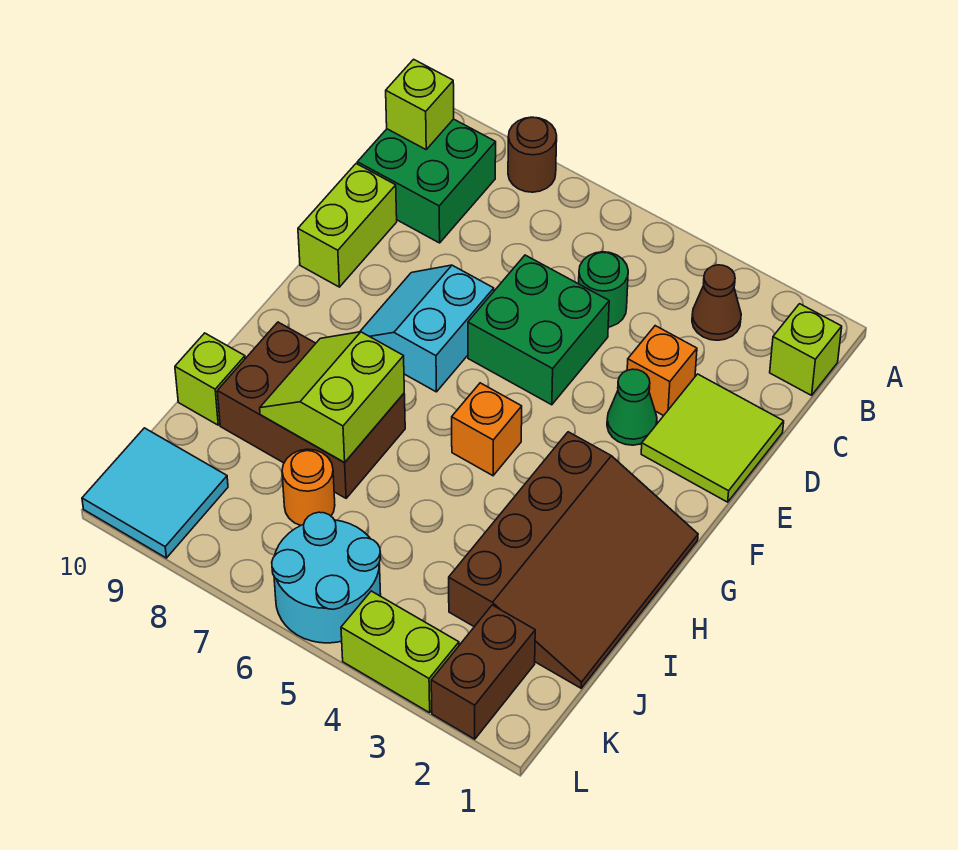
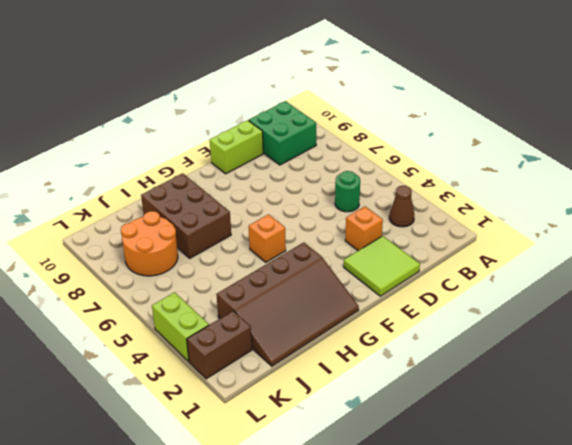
orange round brick J7:K8 level 1 -> orange round brick J7 level 1
none -> brown round brick A8 level 1
none -> lime brick B1 level 1
none -> green brick D5:E6 level 1

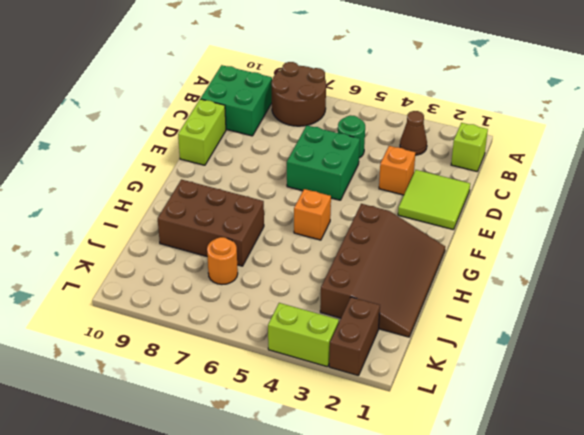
brown round brick A7:B8 level 1 -> brown round brick A8 level 1
none -> green cone E3 level 1
none -> cyan slope E7:F8 level 1 top 7
none -> lime brick I10 level 1

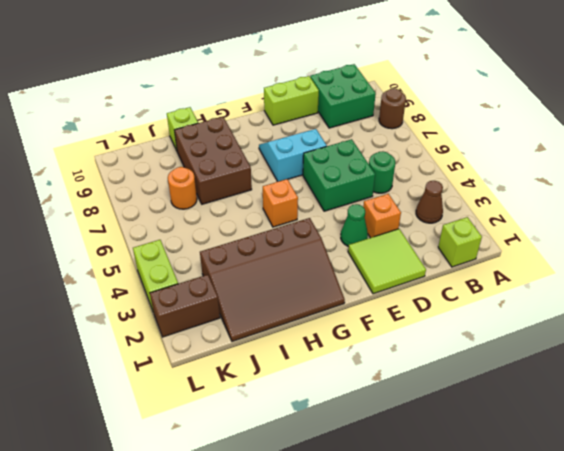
none -> cyan round brick K5:L6 level 1
none -> cyan tile K9:L10 level 1
none -> lime brick B10 level 2

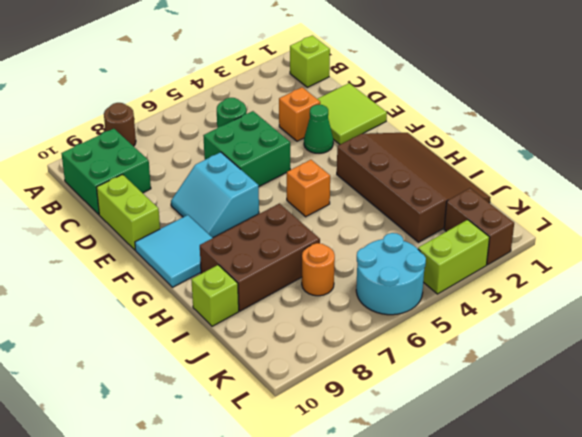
cyan tile F9:G10 level 1 -> cyan tile K9:L10 level 1
none -> brown cone B3 level 1
none -> lime brick B10 level 2
none -> lime slope H7:I8 level 2 top 7

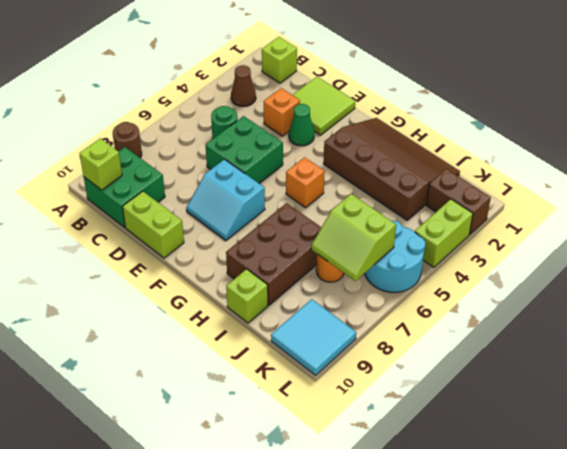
lime slope J6:K7 level 2 top 6 -> lime slope H7:I8 level 2 top 7

